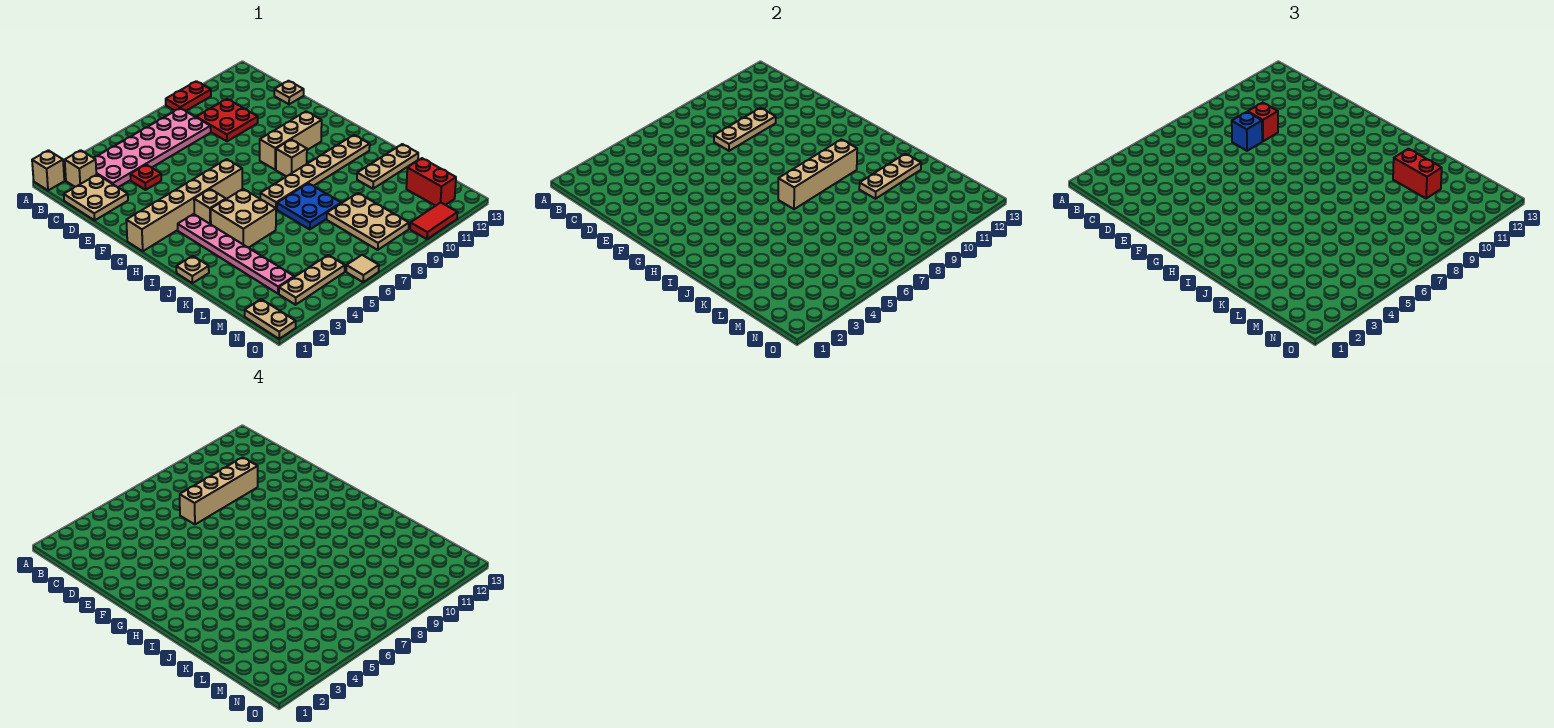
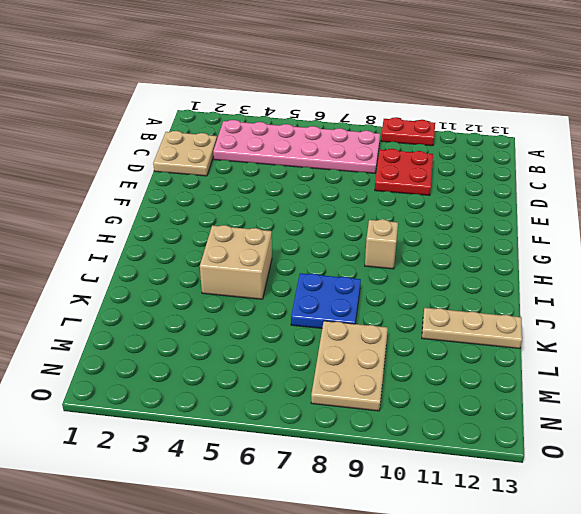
none -> tan brick A1 level 1
none -> tan brick B2 level 1
none -> red plate D4 level 1
none -> tan plate D13 level 1

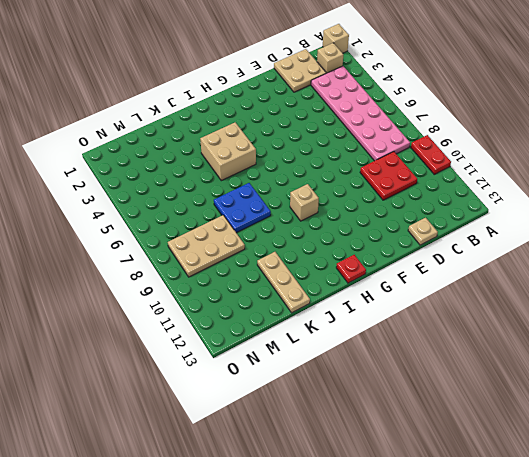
red plate H13 level 1 -> red plate D4 level 1
none -> tan brick G1:G6 level 1
none -> tan brick G9:G11 level 1
none -> pink plate H3:M3 level 1
none -> tan brick H4 level 1

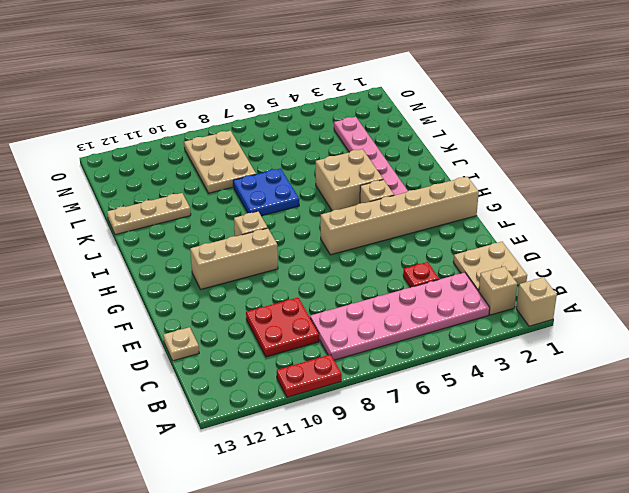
none -> tan plate I7:I12 level 1
none -> tan plate J1 level 1
none -> red brick M12:N12 level 1
none -> tan plate N1:O1 level 1

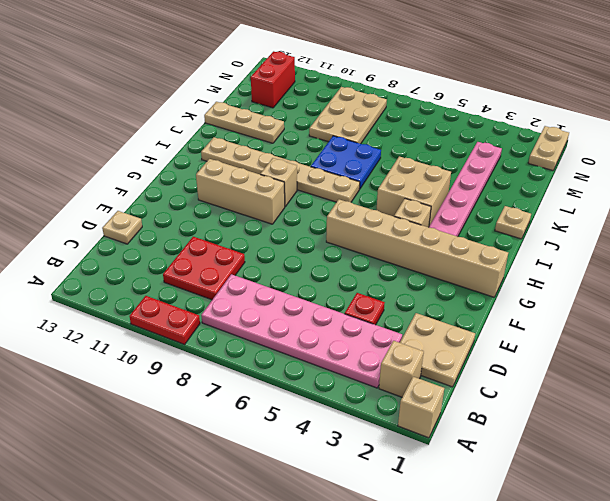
none -> tan plate N3:N5 level 1
none -> tan tile O6 level 1
none -> red tile O10:O11 level 1
none -> tan plate D8:D10 level 2

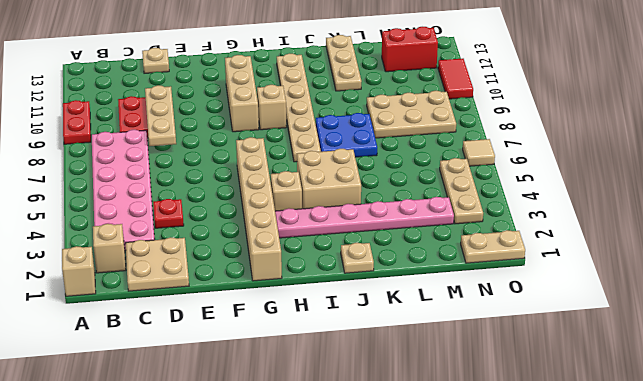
none -> tan brick I7:I10 level 2
none -> tan plate K10:K12 level 2
none -> blue brick D8 level 3
none -> red brick D9 level 3

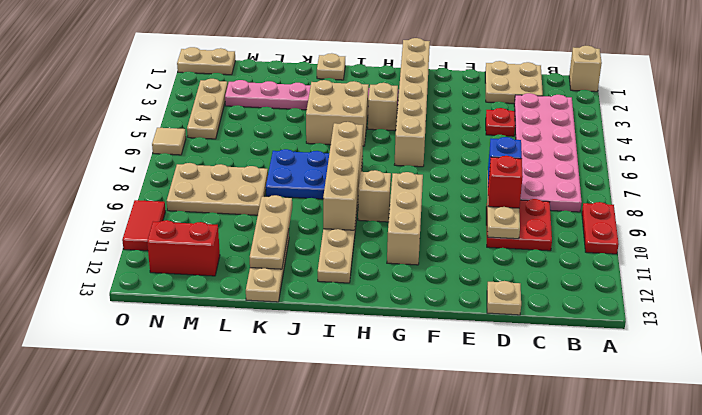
none -> tan brick B2 level 1
none -> red brick K11:L11 level 3
none -> tan brick D7:D10 level 4

